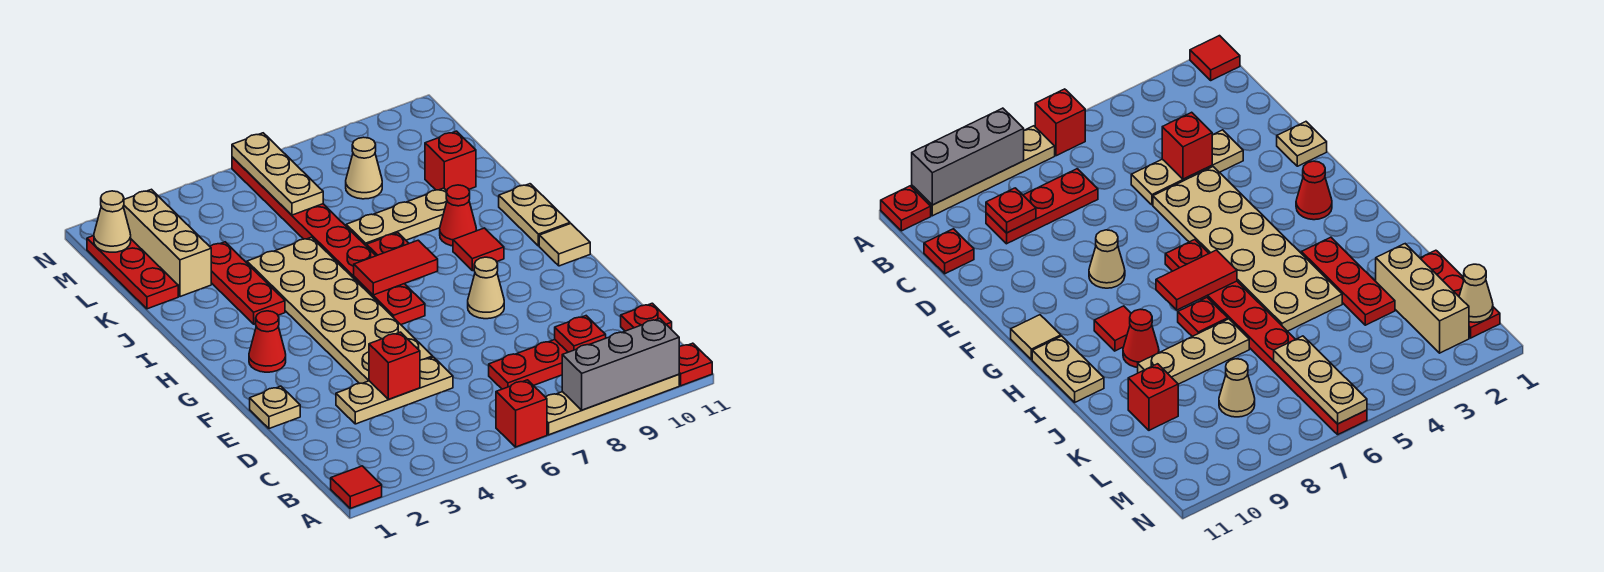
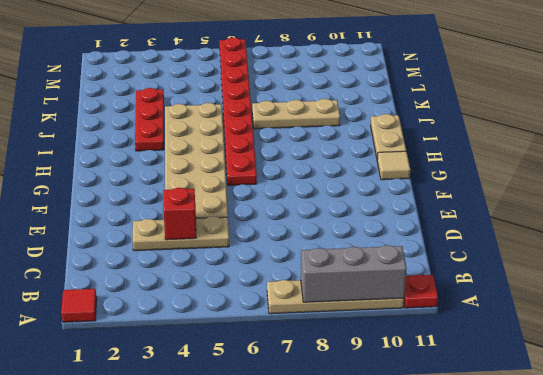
none -> red brick A6 level 1
none -> red plate C7:C9 level 1
none -> red plate C11 level 1

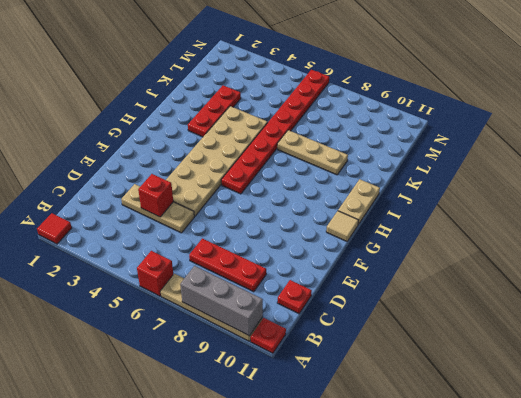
none -> tan plate E1 level 1
none -> tan cone F8 level 1
none -> red cone G2 level 1

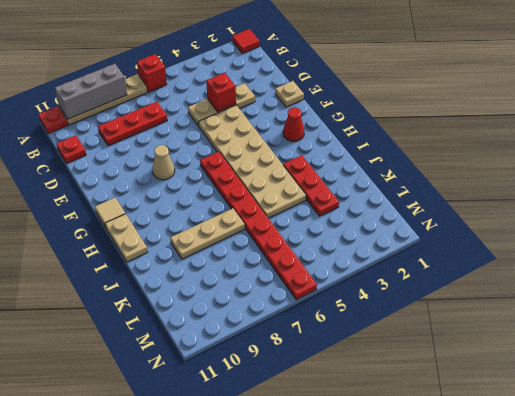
none -> red tile H9 level 1
none -> red plate I7 level 1
none -> red cone I9 level 1

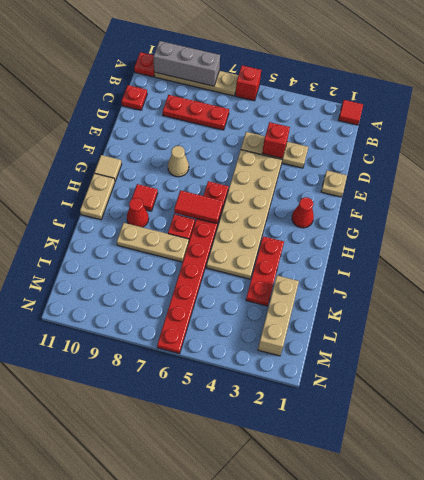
none -> red plate K1:M1 level 1
none -> red brick K10 level 1
none -> tan cone L8 level 1

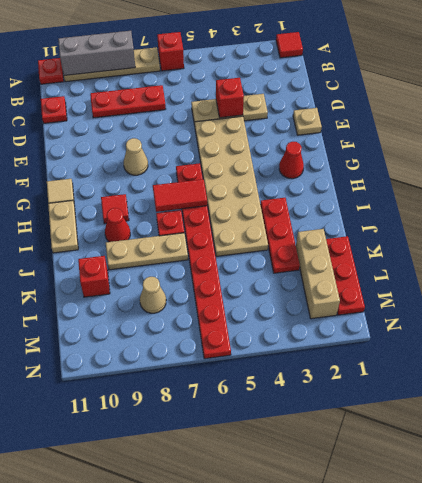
none -> red plate C9 level 2
none -> tan plate L6:N6 level 2
none -> tan cone M1 level 2

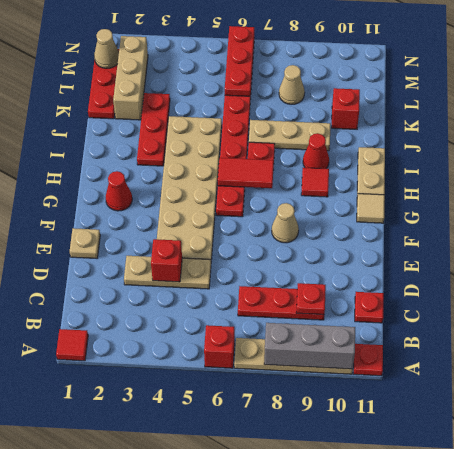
red plate L6:N6 level 2 -> tan plate L6:N6 level 2

